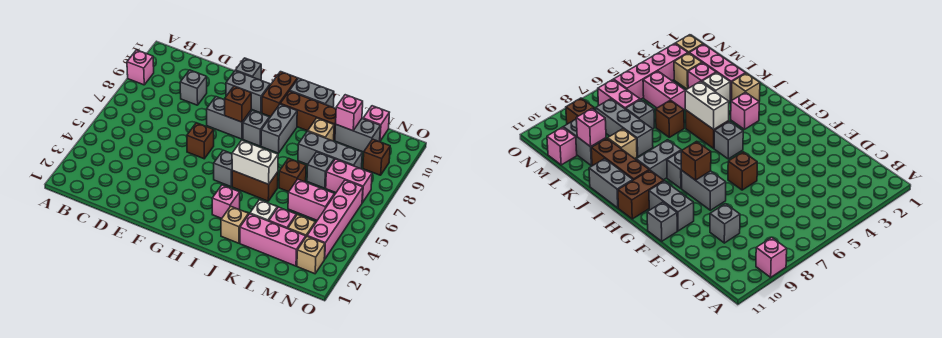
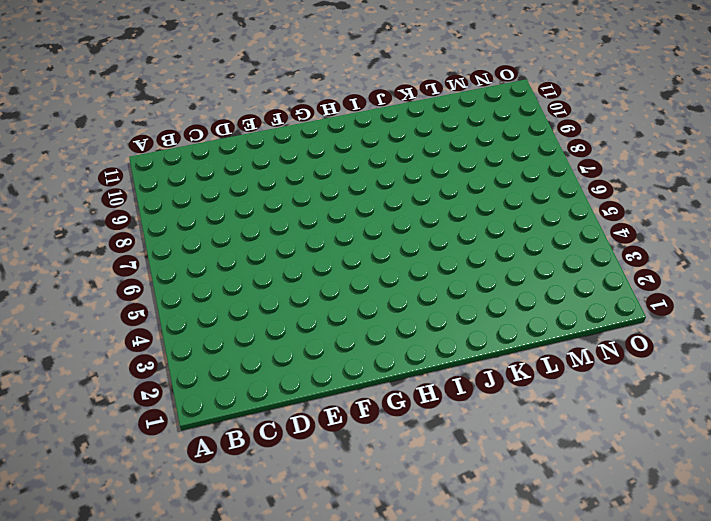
none -> pink brick A9 level 1
none -> grey brick D9 level 1
none -> brown brick F6 level 1
none -> grey brick F8:G8 level 1

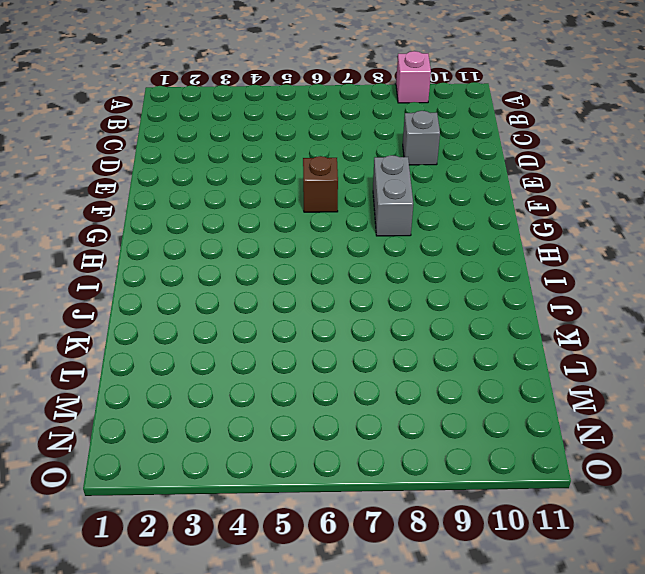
none -> grey brick F10:G10 level 1
none -> grey brick F11 level 1
none -> grey brick H5 level 1
none -> grey brick H8 level 1

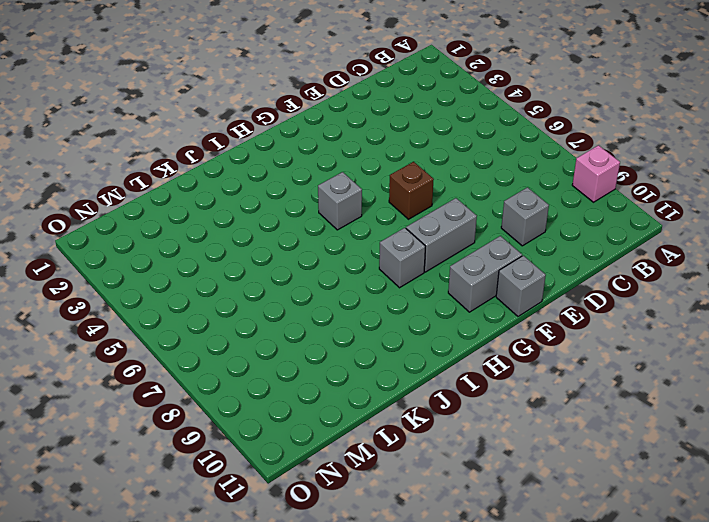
none -> brown brick H10:H11 level 1
none -> pink brick I3 level 1
none -> brown brick I5:J5 level 1
none -> grey brick I8:I9 level 1

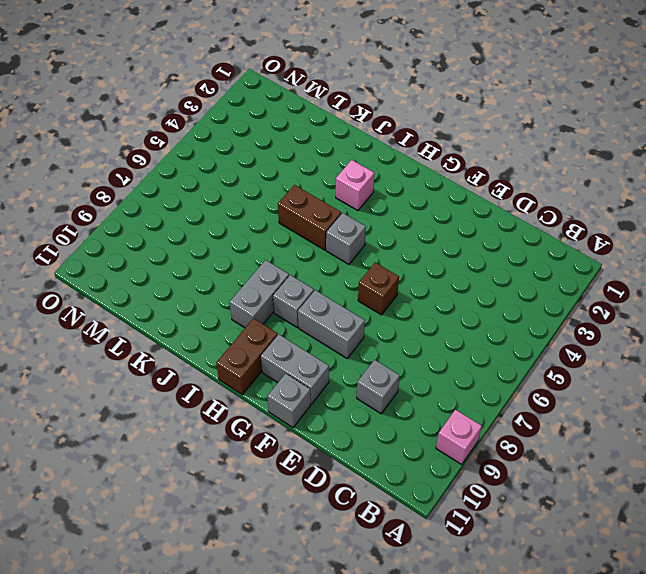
none -> brown brick I10:K10 level 1
none -> grey brick I11:J11 level 1
none -> tan brick J2 level 1
none -> pink brick K2:M2 level 1

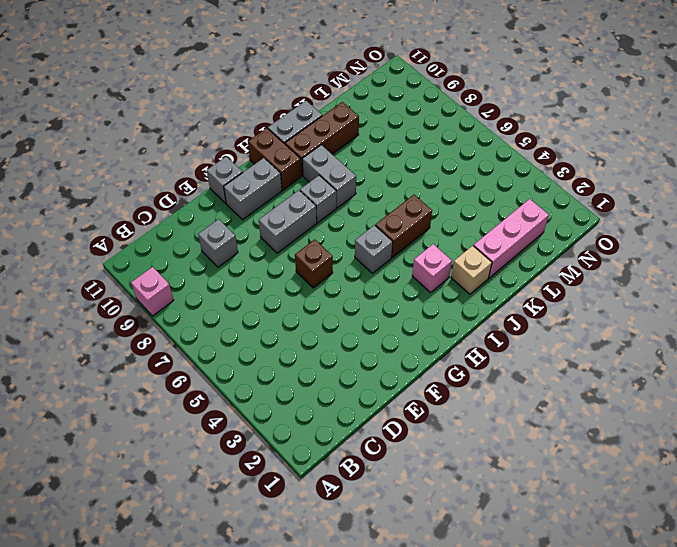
none -> white brick K3 level 1
none -> brown brick K6 level 1
none -> grey brick K8:M8 level 1
none -> tan brick K9 level 1

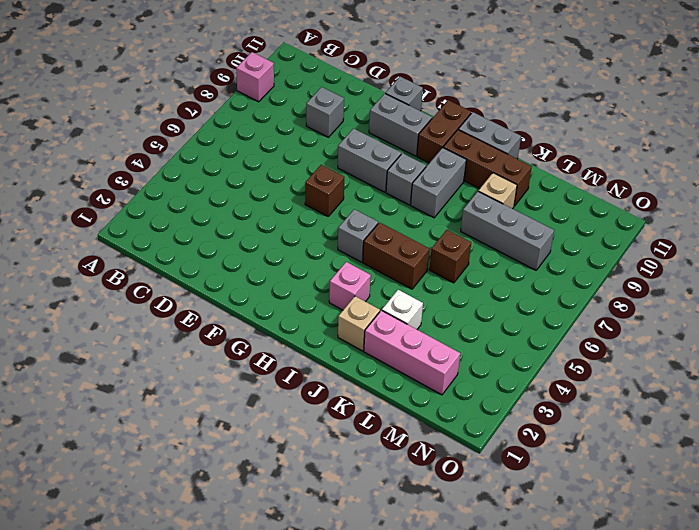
none -> pink brick L3 level 1
none -> pink brick L5:M5 level 1
none -> grey brick L7 level 1
none -> grey brick L10:M10 level 1

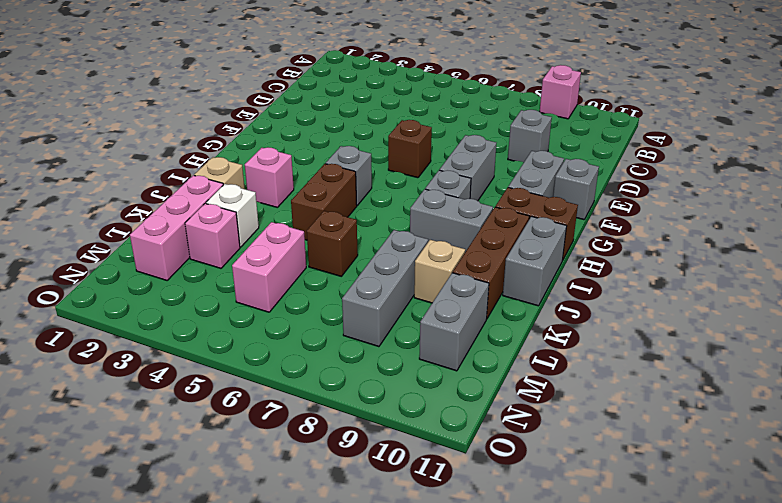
none -> grey brick L7 level 1
none -> tan brick M3 level 1
none -> pink brick M7:N7 level 1
none -> pink brick M11 level 1

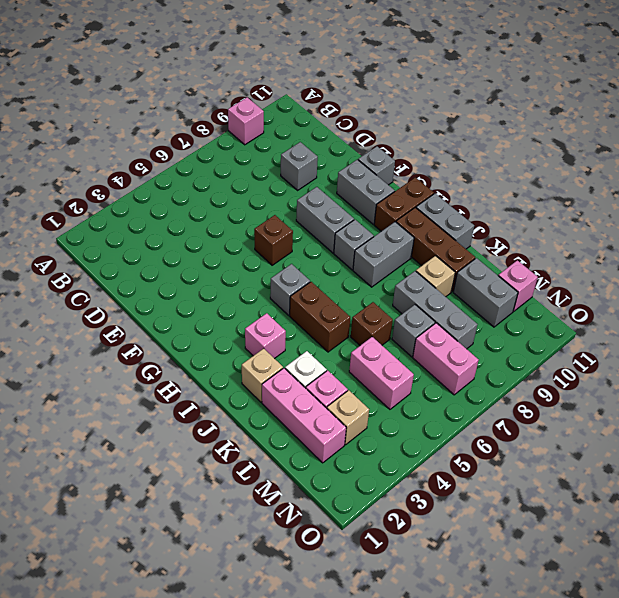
none -> tan brick N2 level 1
none -> pink brick N3:N6 level 1
none -> brown brick N9 level 1
none -> brown brick G8 level 2

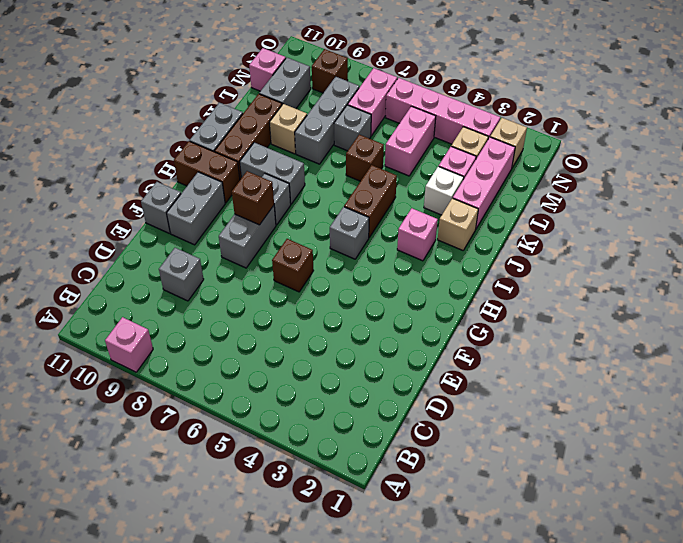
none -> white brick I5:J5 level 2
none -> pink brick L10 level 2

